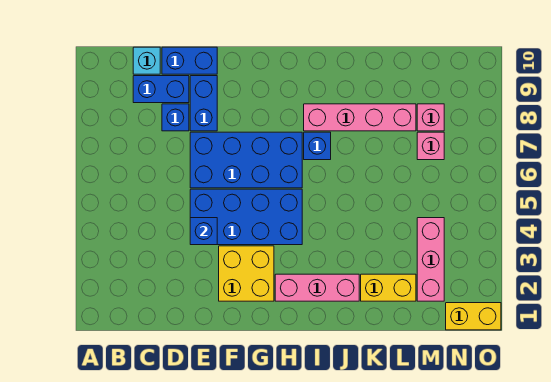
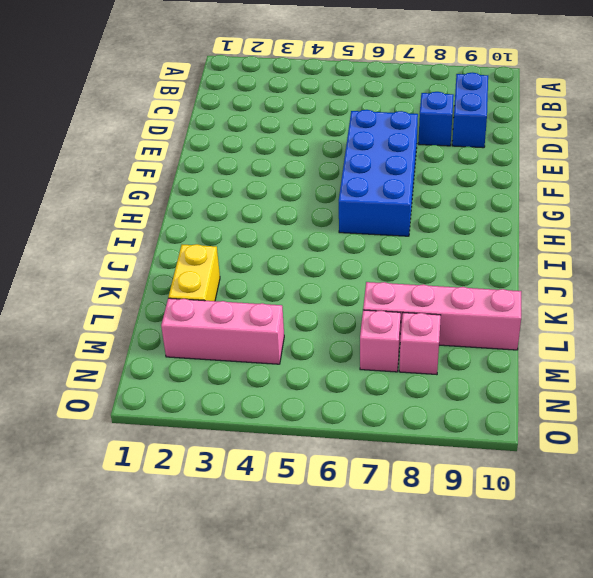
pink brick L7:L10 level 1 -> pink brick I8:L8 level 1
none -> cyan brick C10 level 1
none -> blue brick D10:E10 level 1
none -> blue brick E4:H5 level 1

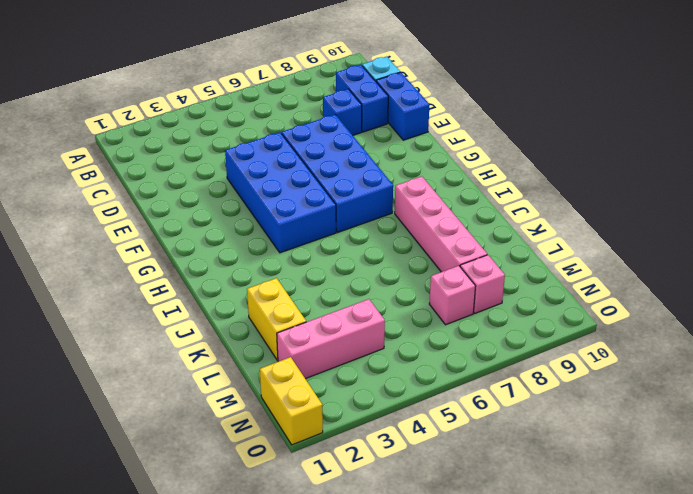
none -> blue brick E8:E9 level 1
none -> yellow brick F2:G3 level 1
none -> pink brick H2:J2 level 1

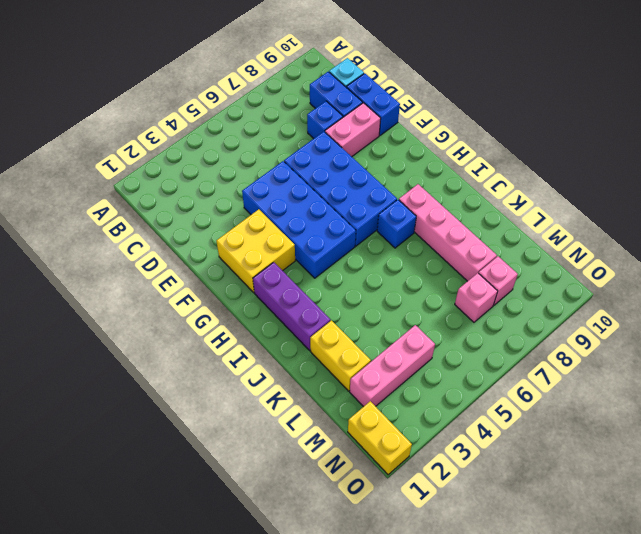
pink brick E8:E9 level 1 -> blue brick E8:E9 level 1
purple brick H2:J2 level 1 -> pink brick H2:J2 level 1
none -> blue brick E4 level 2

